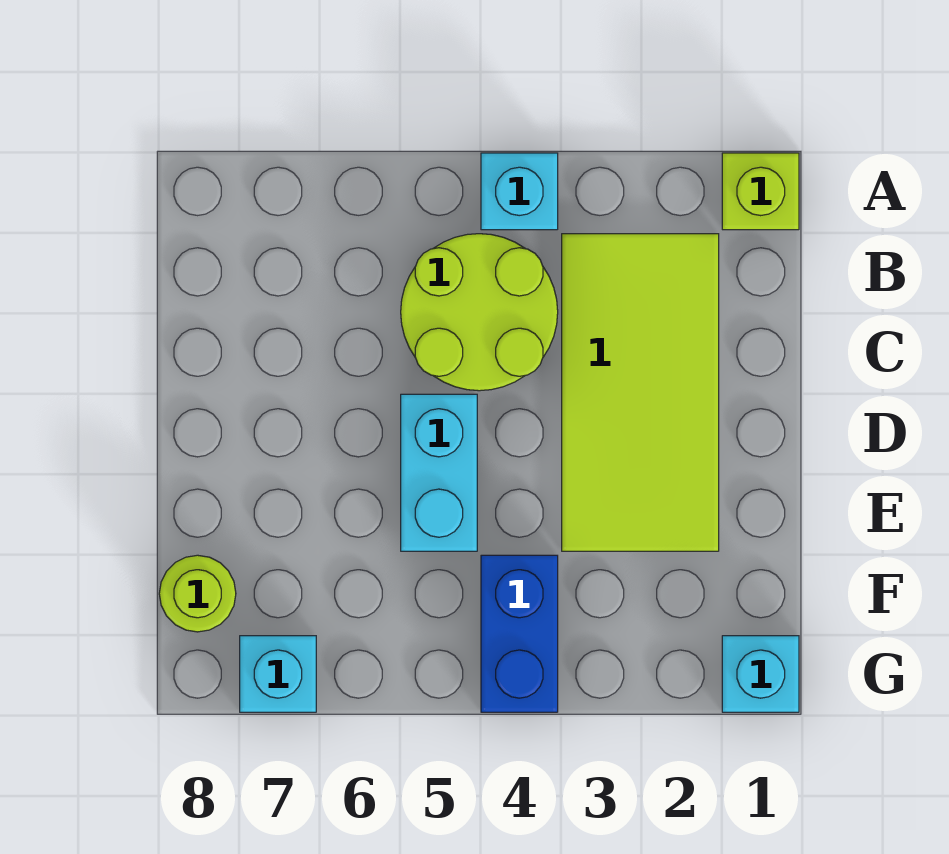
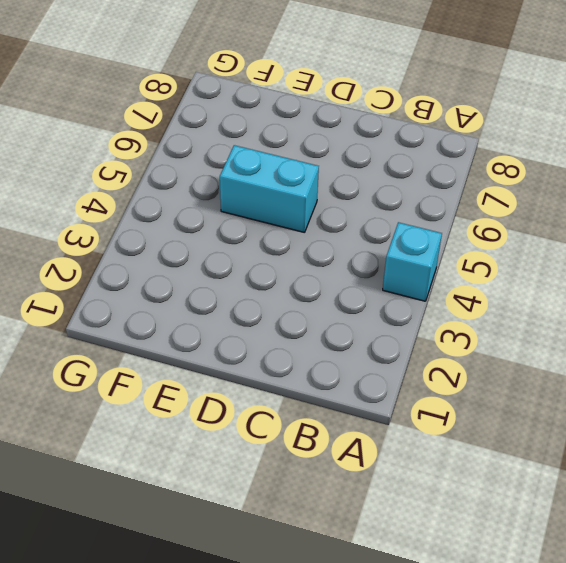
none -> lime brick A1 level 1
none -> lime tile B2:E3 level 1

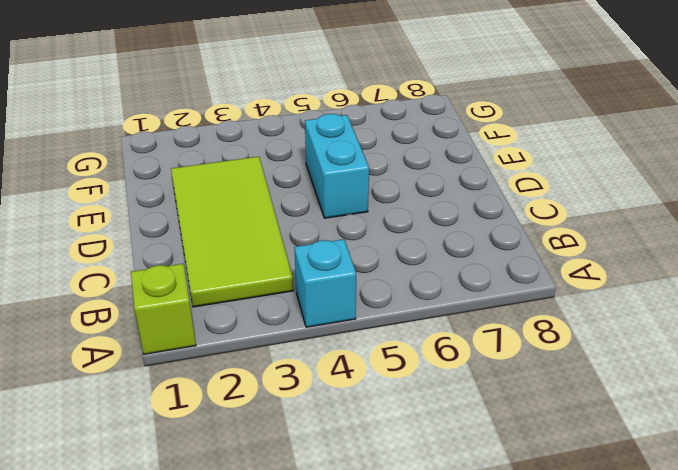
none -> lime round brick B4:C5 level 1
none -> blue brick F4:G4 level 1

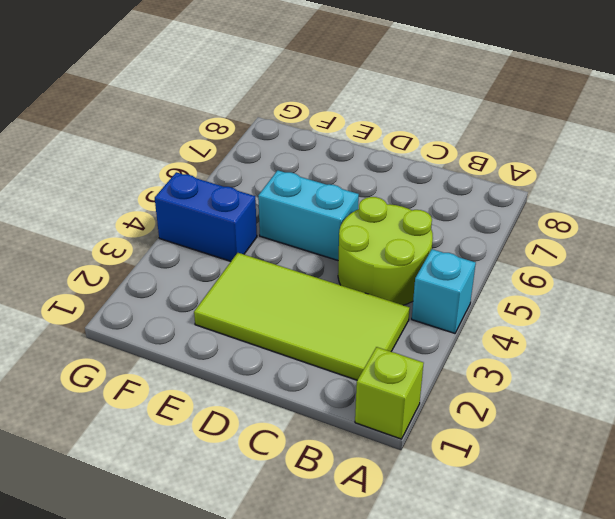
none -> lime round brick F8 level 1
none -> cyan brick G1 level 1

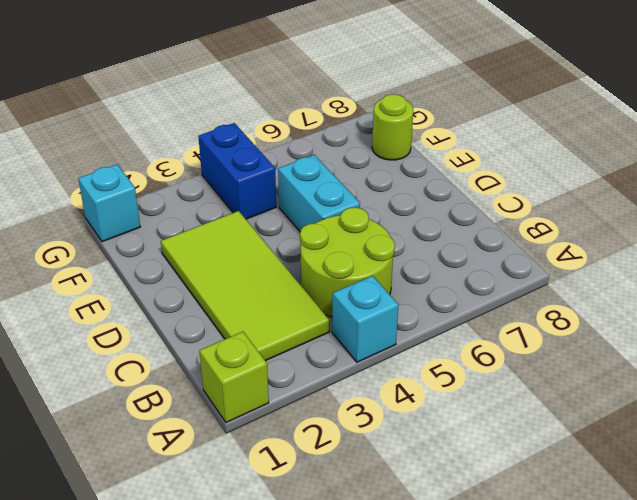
none -> cyan brick G7 level 1

